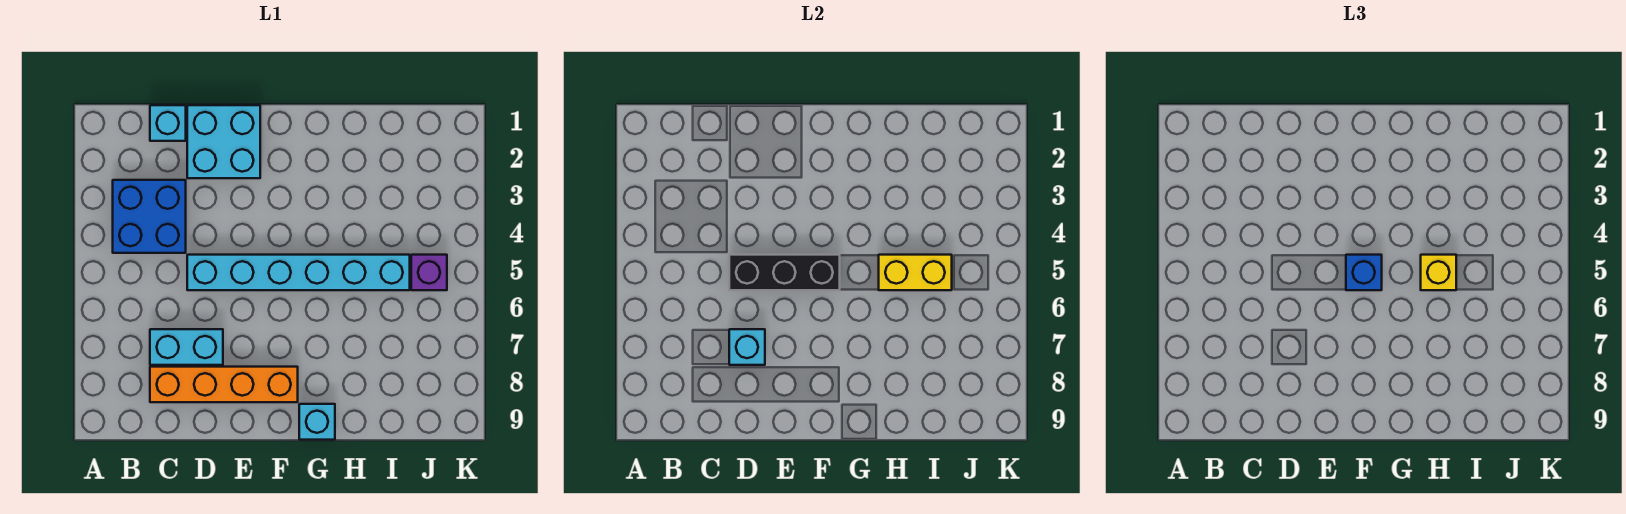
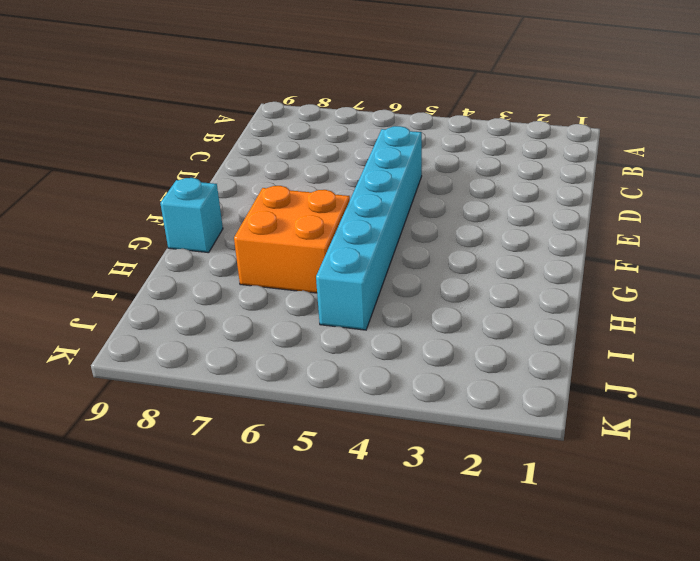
orange brick G6:H7 level 1 -> none
none -> blue brick B3:C4 level 1
none -> cyan brick C1 level 1
none -> cyan brick C7:D7 level 1

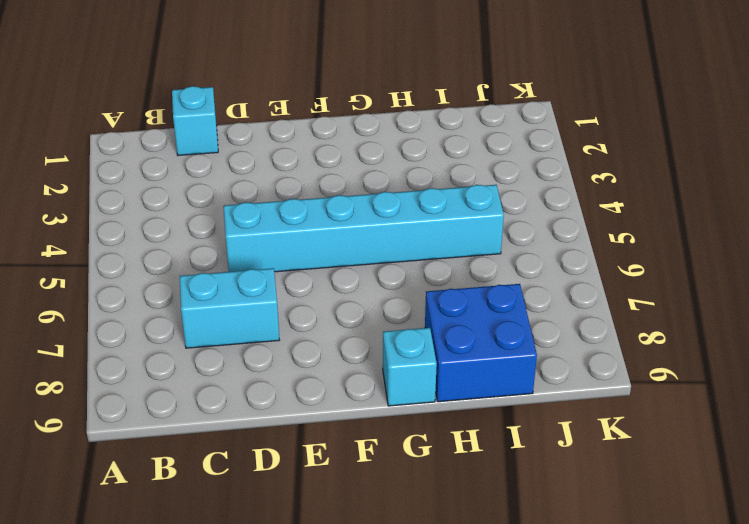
blue brick H8:I9 level 1 -> blue brick B3:C4 level 1
none -> orange brick C8:F8 level 1
none -> cyan brick D1:E2 level 1
none -> purple brick J5 level 1

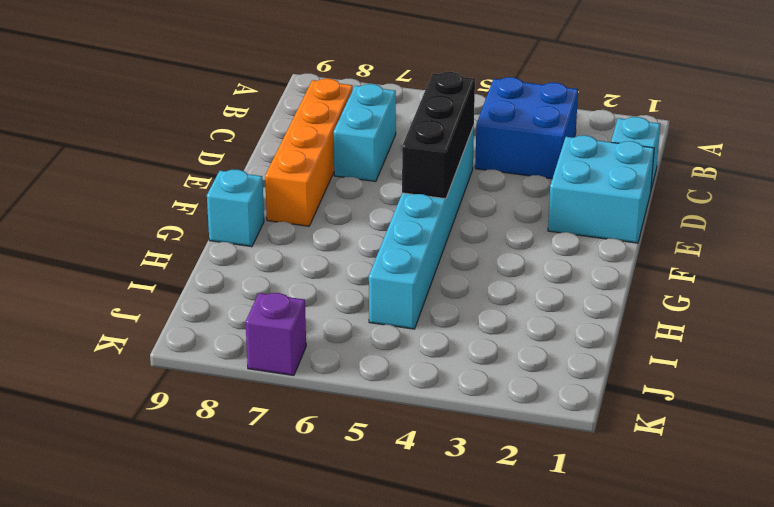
purple brick K7 level 1 -> purple brick J5 level 1
none -> cyan brick D7 level 2
none -> yellow brick H5:I5 level 2
none -> blue brick F5 level 3

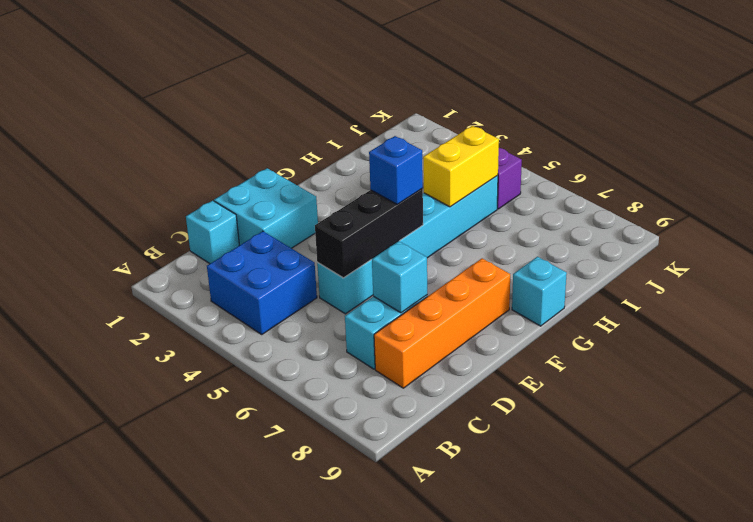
none -> yellow brick H5 level 3

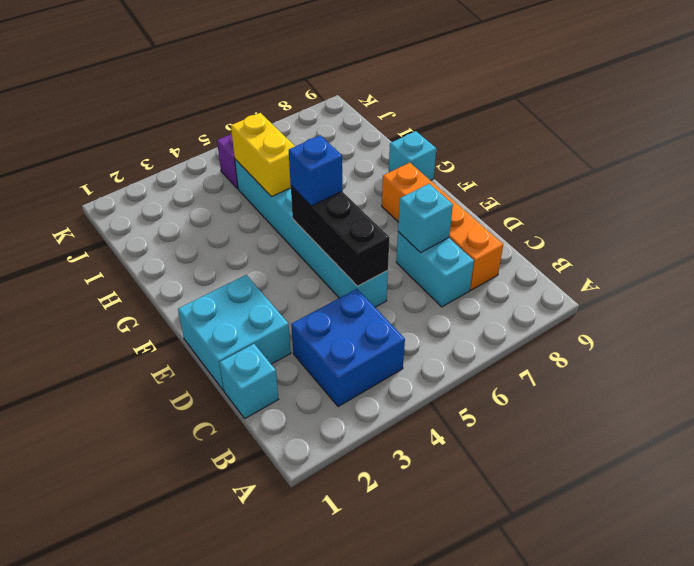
none -> yellow brick H5 level 3

